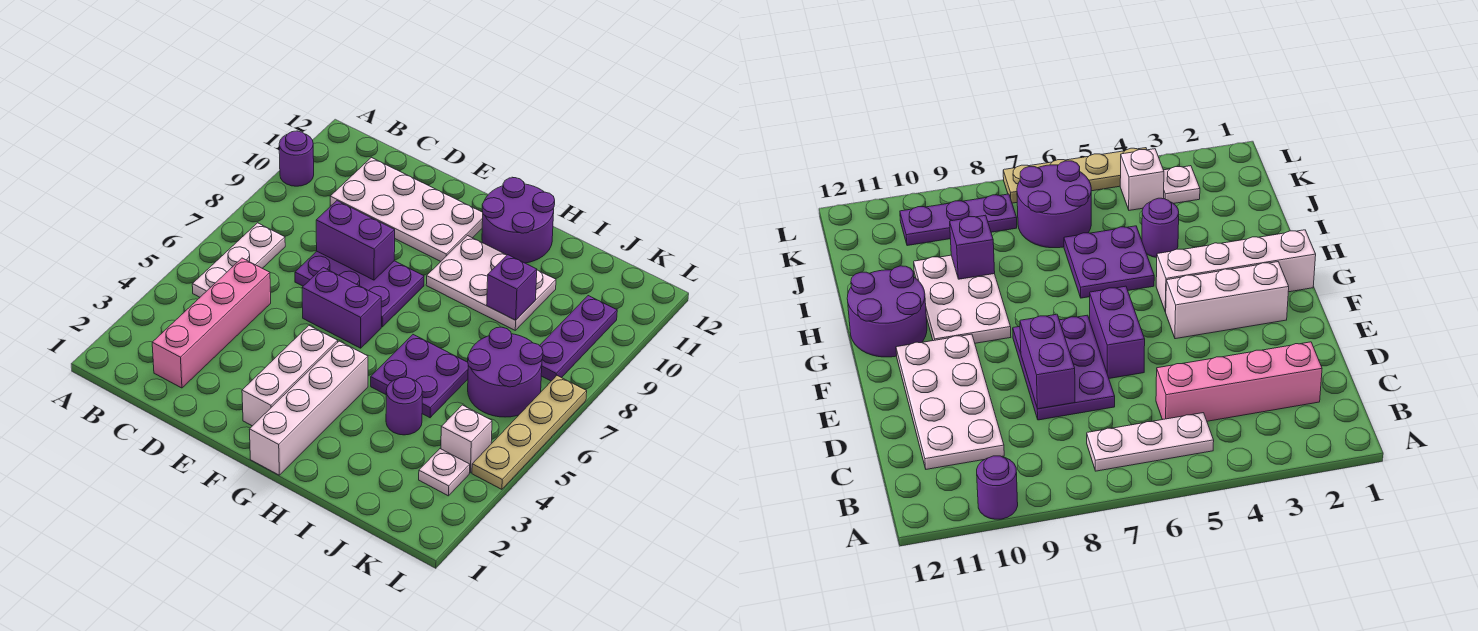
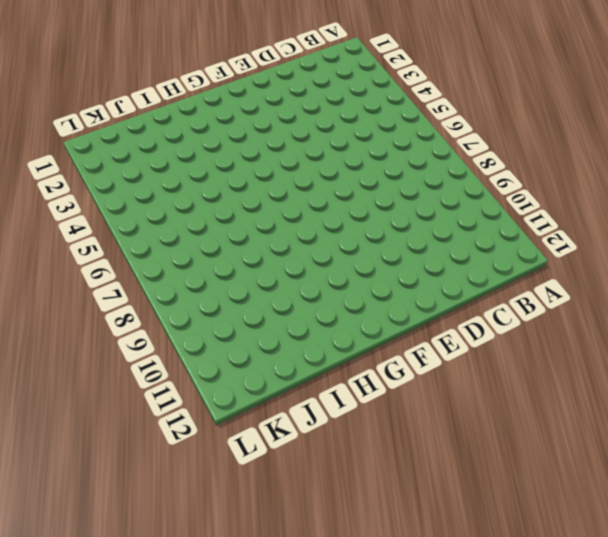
none -> purple round brick A10 level 1
none -> white plate B5:B7 level 1
none -> pink brick C2:C5 level 1

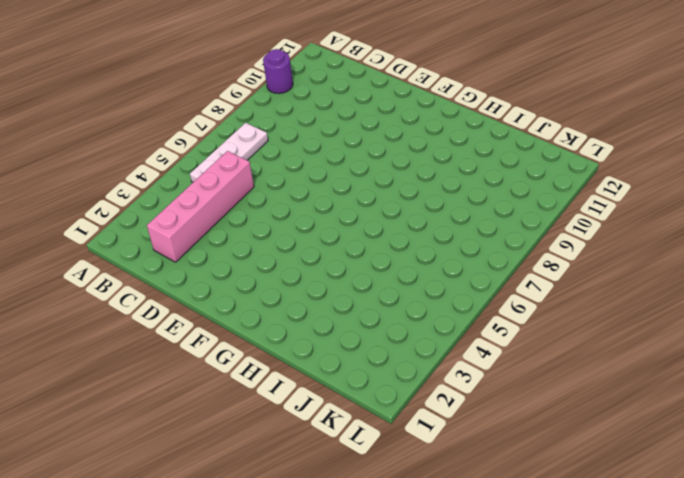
none -> white plate C10:F11 level 1
none -> purple plate D7:F8 level 1
none -> purple brick E6:F6 level 1

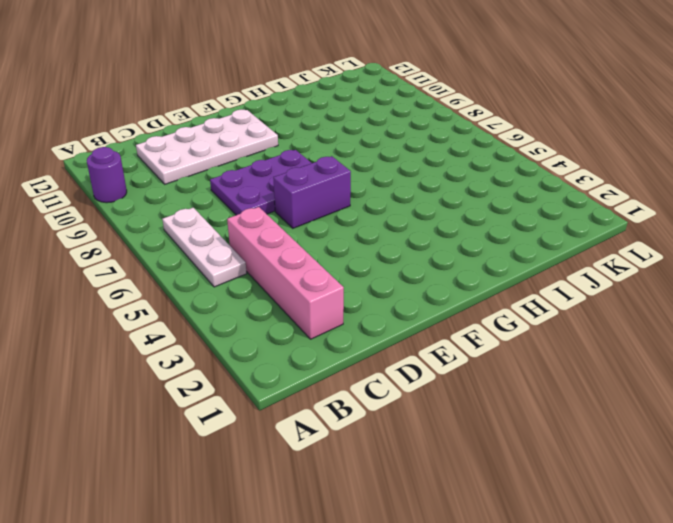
none -> white brick F2:F4 level 1
none -> white brick G1:G4 level 1
none -> white plate G9:I10 level 1

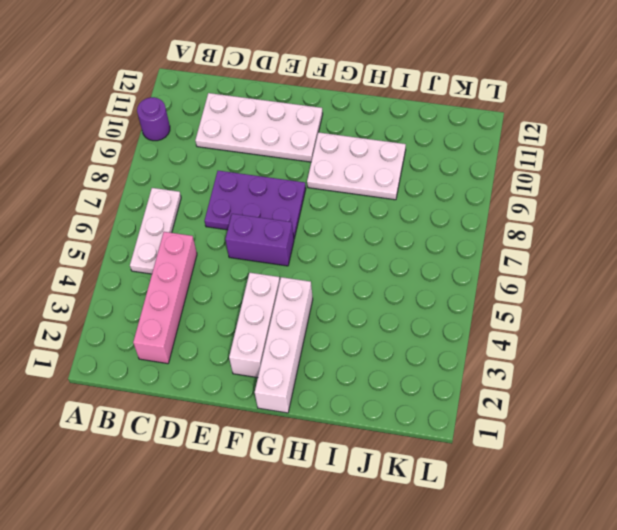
none -> purple round brick G11:H12 level 1
none -> purple plate H5:I6 level 1
none -> purple round brick I4 level 1

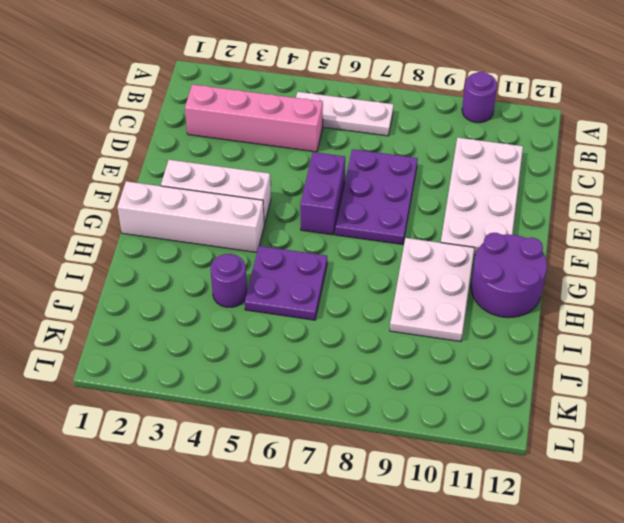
none -> purple round brick J6:K7 level 1
none -> white plate K3 level 1
none -> white brick K4 level 1

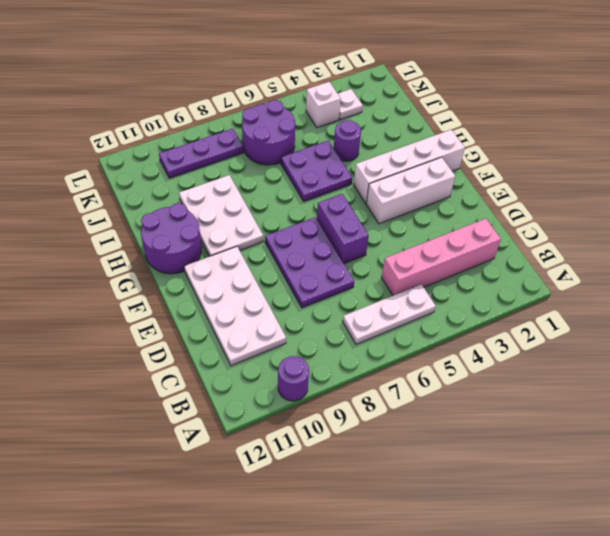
none -> tan plate L4:L7 level 1
none -> purple brick D8:E8 level 2
none -> purple brick I9 level 2

